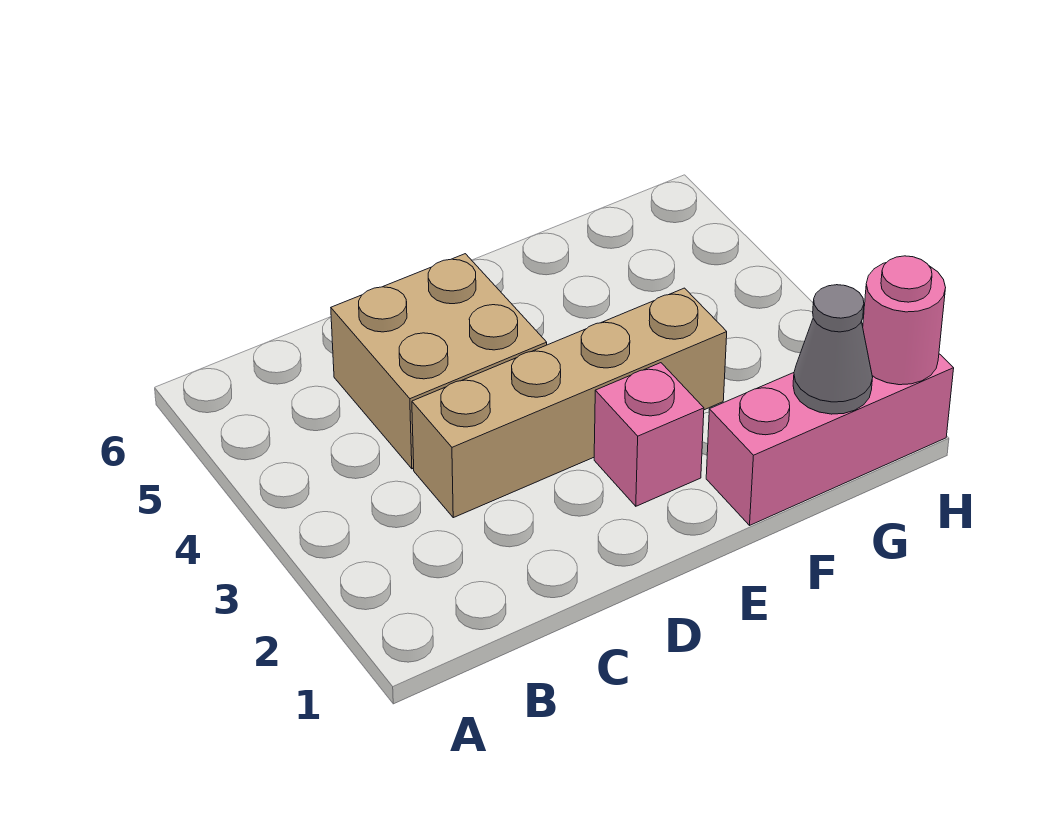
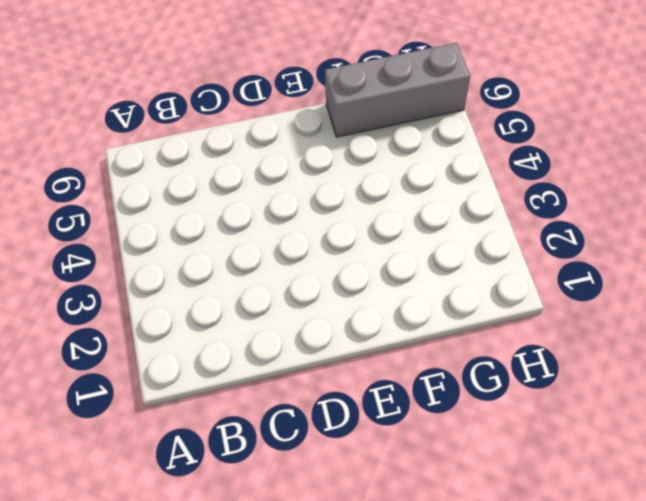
grey brick F6:H6 level 1 -> none
none -> tan brick C3:F3 level 1
none -> tan brick C4:D5 level 1

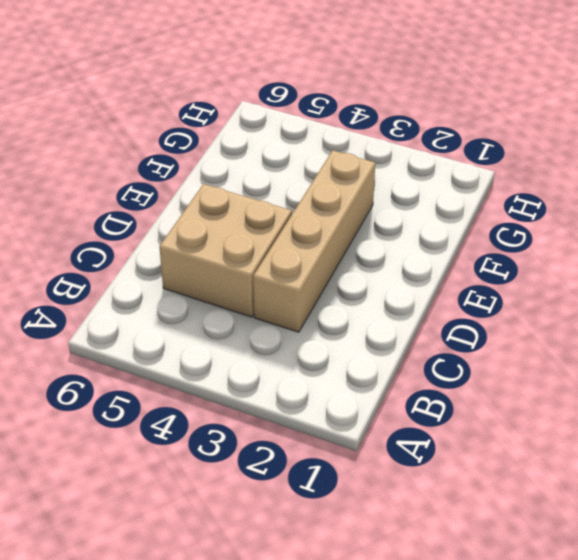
none -> pink brick E2 level 1
none -> pink brick F1:H1 level 1

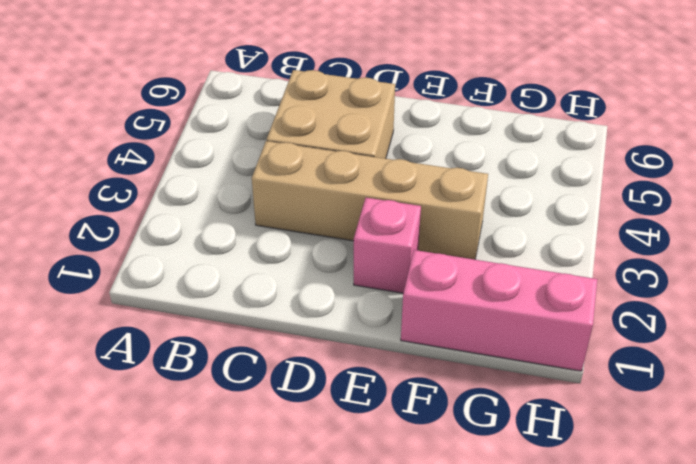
none -> grey cone G1 level 2
none -> pink round brick H1 level 2

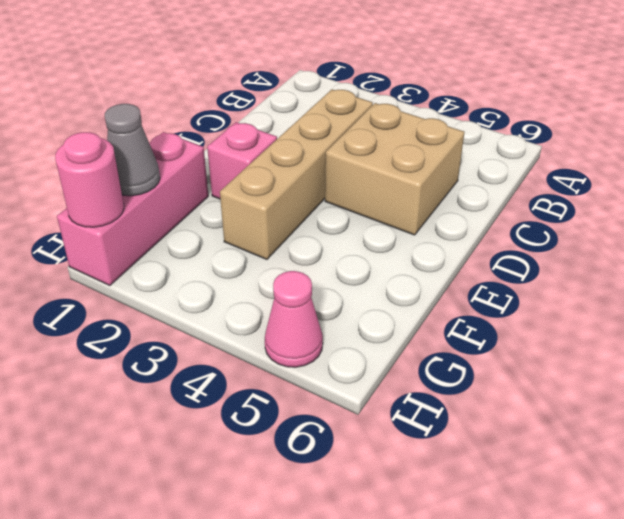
pink cone H5 level 1 -> none

